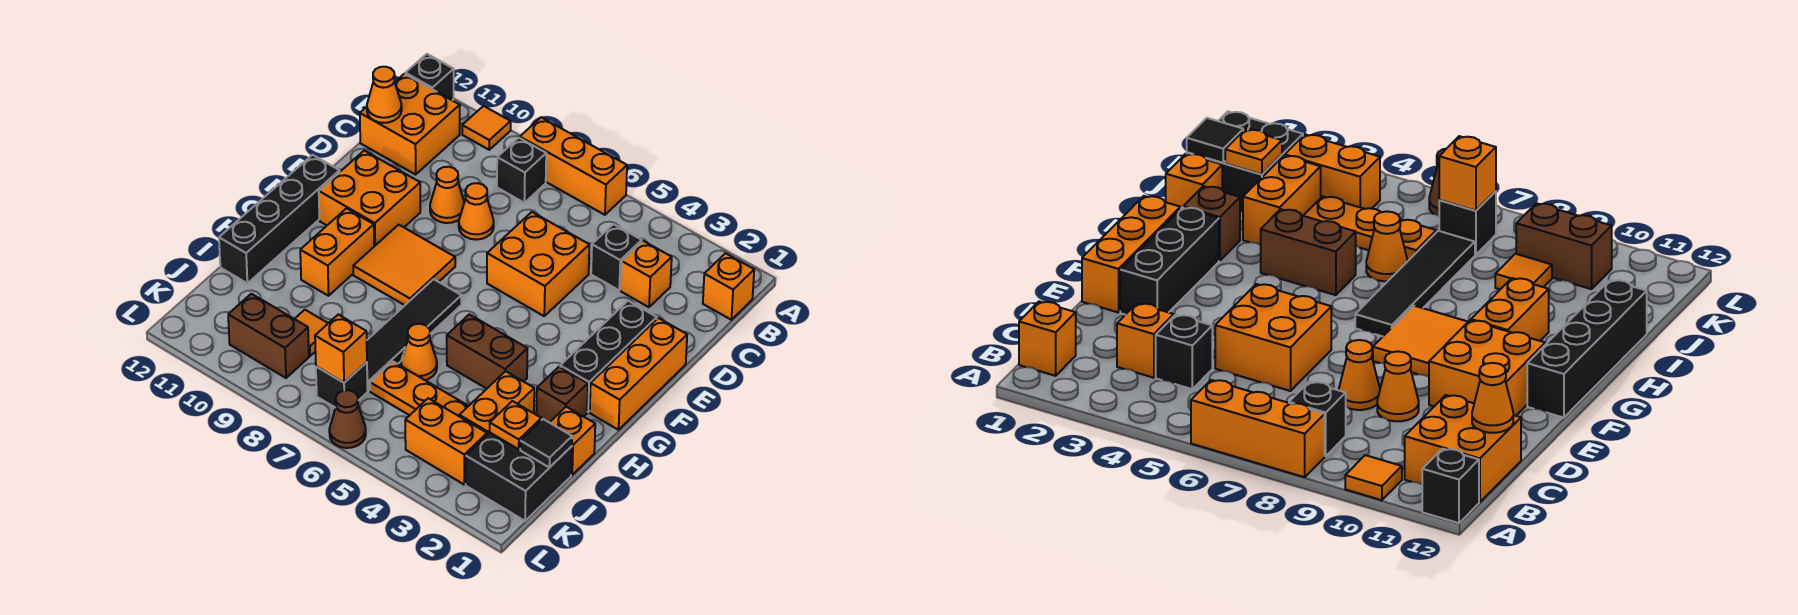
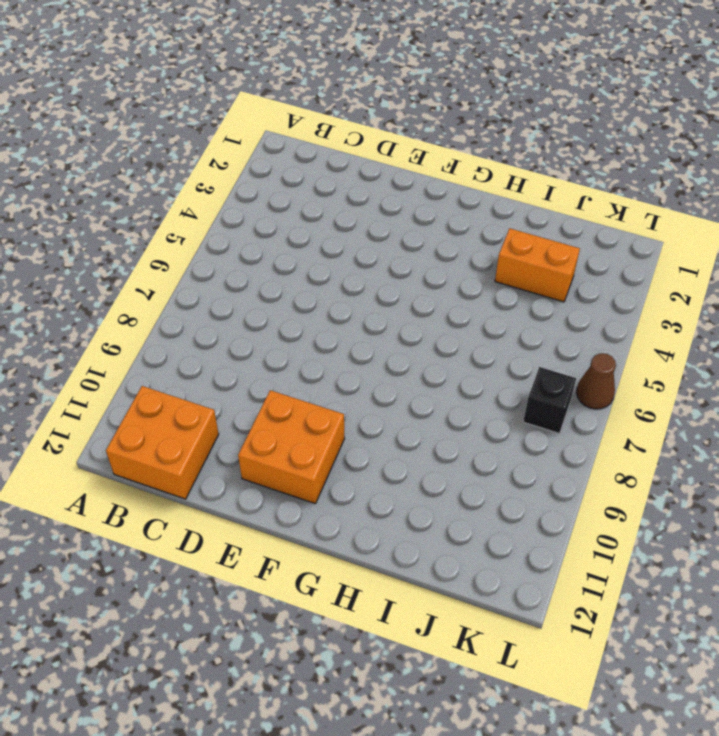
none -> orange brick A6:A8 level 1
none -> orange tile A10 level 1
none -> black brick A12 level 1
none -> orange brick B1 level 1

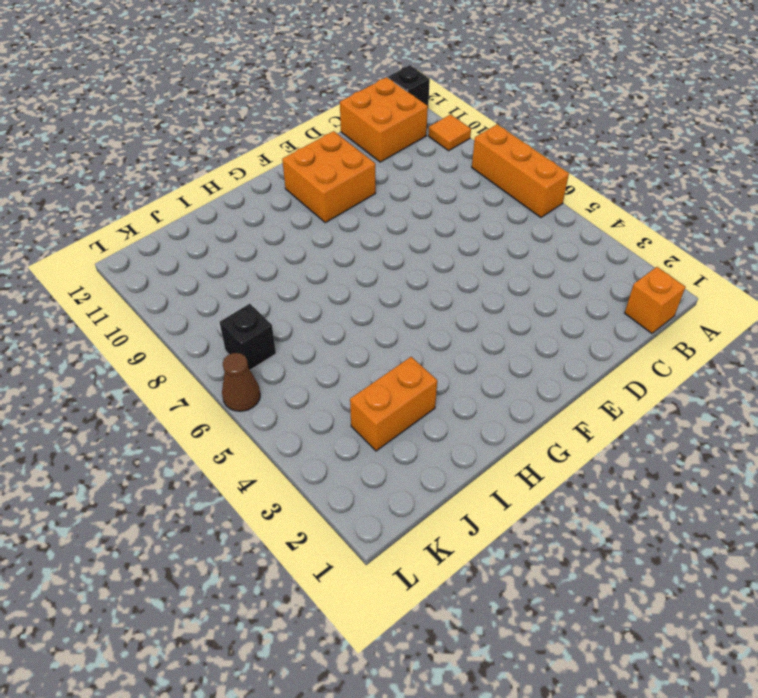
none -> black brick B8 level 1
none -> orange brick C3 level 1
none -> black brick C4 level 1
none -> orange brick D5:E6 level 1

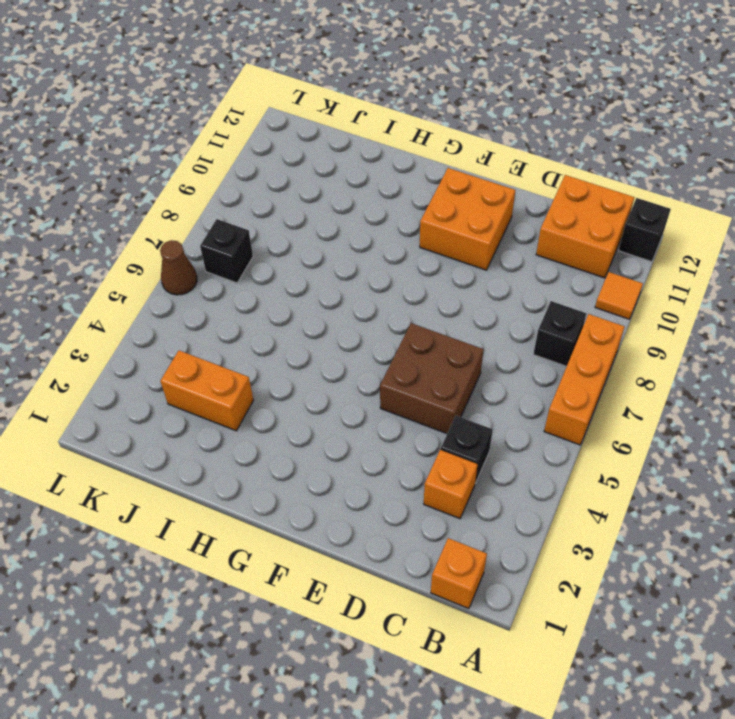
brown brick D5:E6 level 1 -> orange brick D5:E6 level 1
none -> orange cone D8 level 1
none -> orange cone D9 level 1
none -> orange brick E1:G1 level 1
none -> black brick E2:G2 level 1

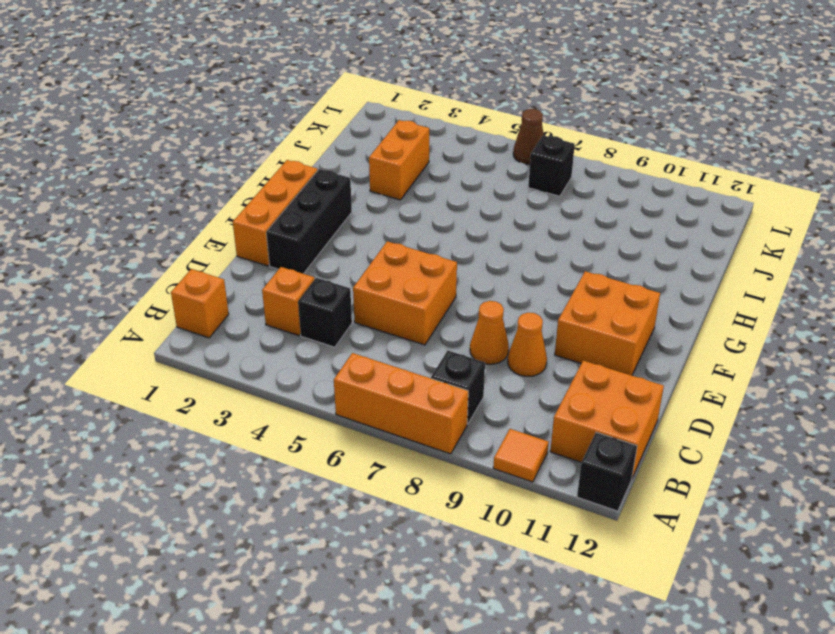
none -> orange tile F8:G9 level 1
none -> black brick F12:I12 level 1
none -> black tile G7:J7 level 1
none -> orange brick G10:H10 level 1

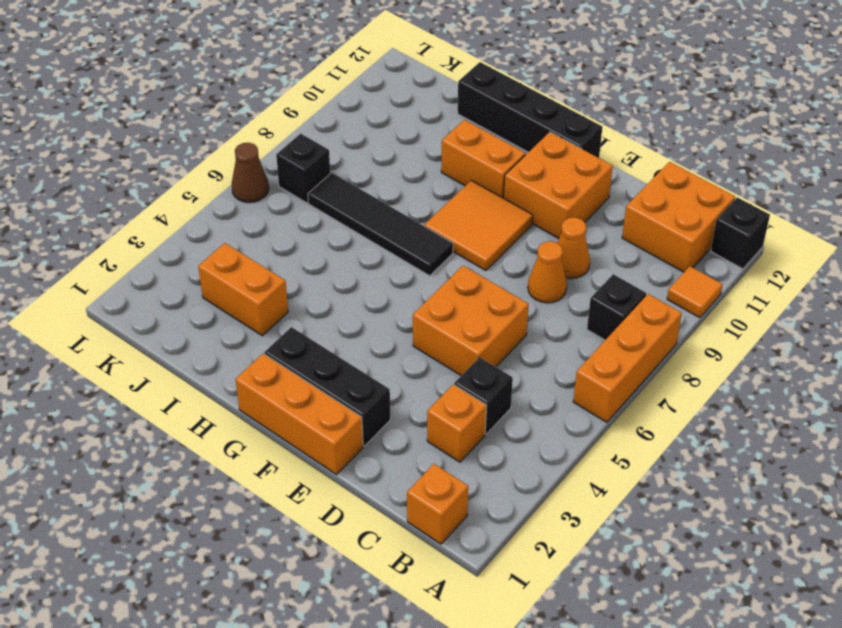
none -> brown brick H2 level 1
none -> brown brick H4:H5 level 1
none -> orange brick I1 level 1
none -> orange cone I6 level 1

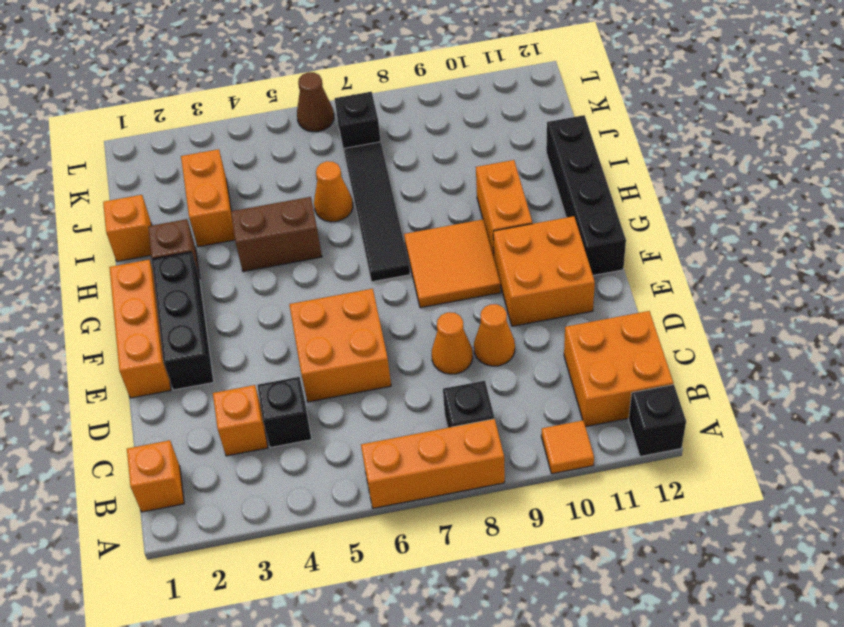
none -> black brick J1:K2 level 1
none -> orange plate J4:J6 level 1
none -> orange tile J9 level 1
none -> orange brick K3:K4 level 1

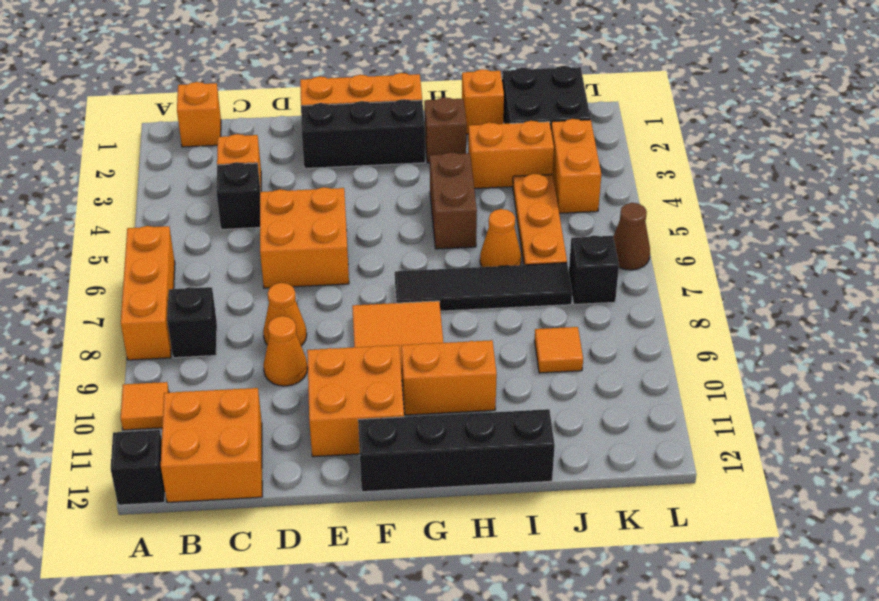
none -> brown brick K9:K10 level 1
none -> orange cone C12 level 2
none -> black tile J1 level 2
none -> orange plate J2 level 2

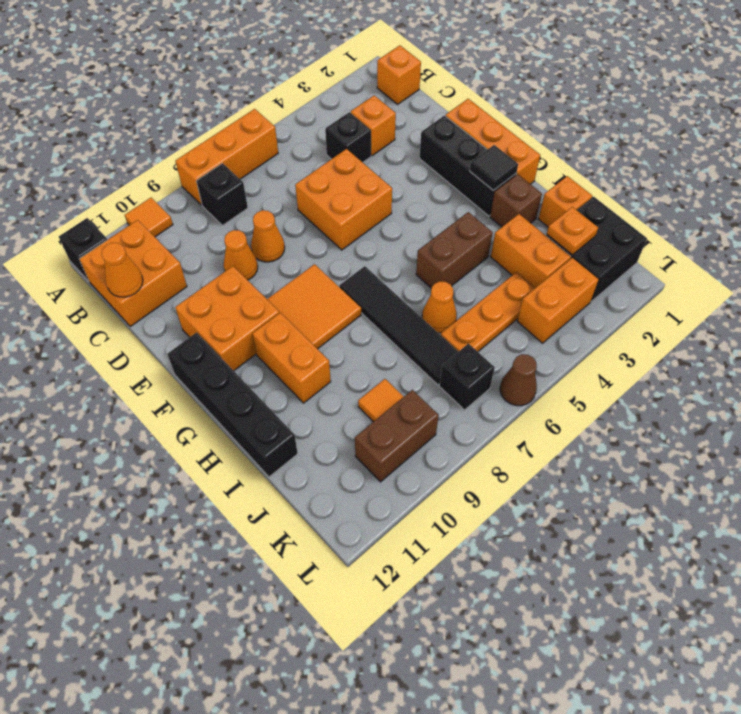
black tile G2 level 2 -> black tile J1 level 2
none -> orange brick K7 level 2

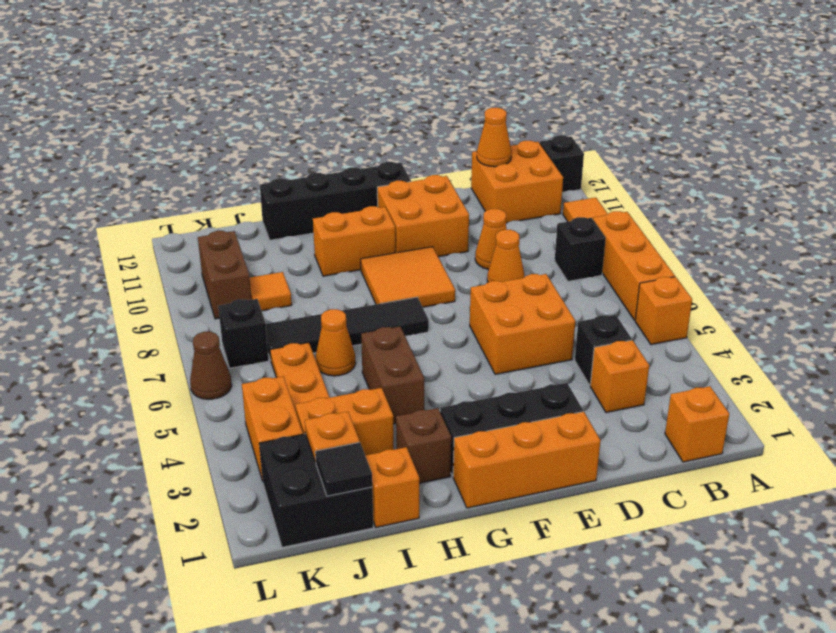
orange brick A5 level 1 -> orange brick K7 level 2

